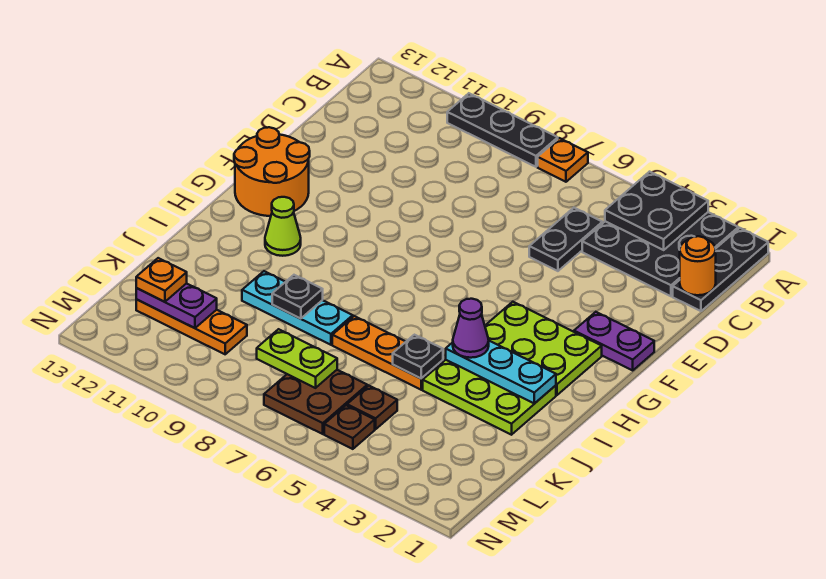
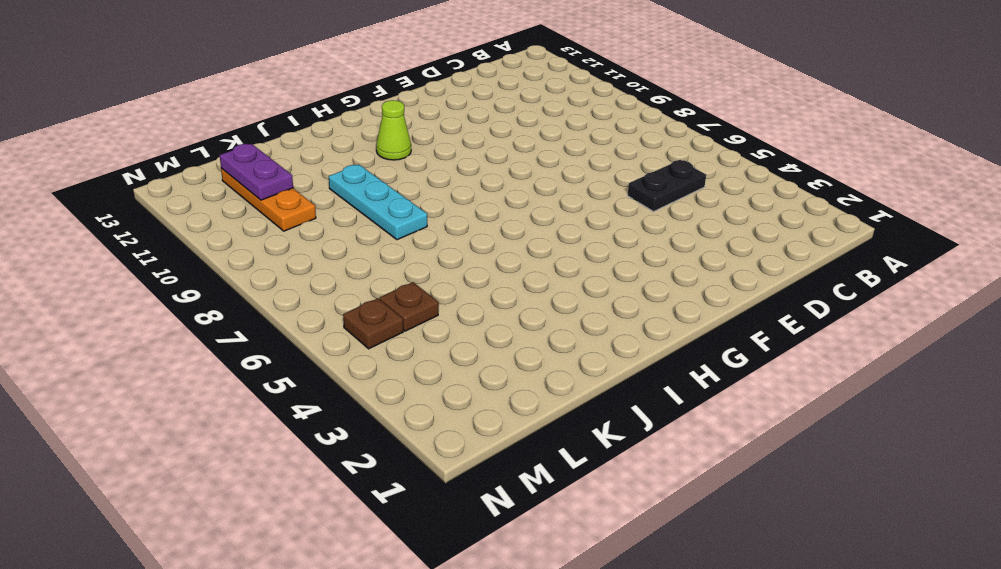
none -> black plate A1:C1 level 1
none -> black plate A2:C4 level 1
none -> orange plate A7 level 1

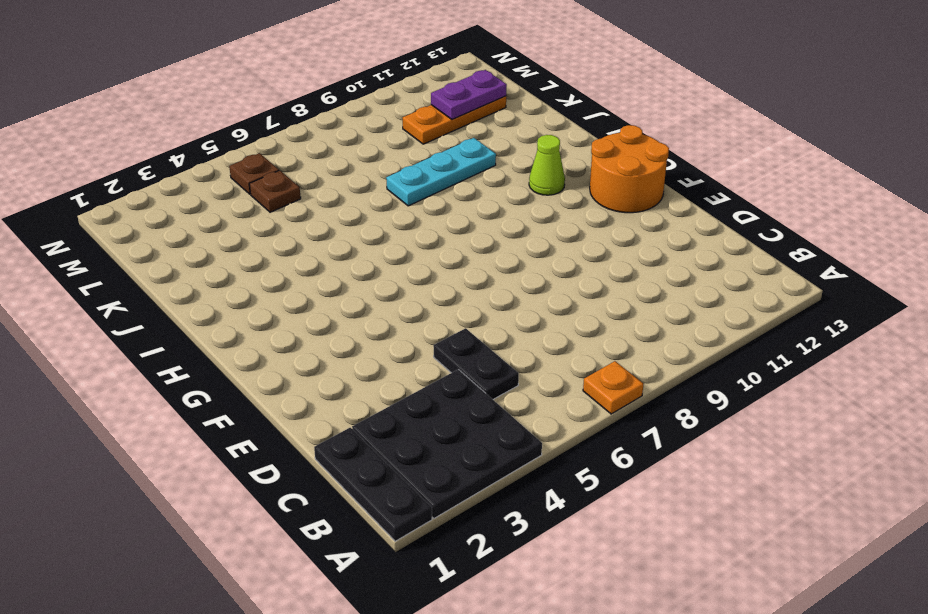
none -> black plate A8:A10 level 1
none -> purple plate F1:F2 level 1
none -> lime plate G2:H4 level 1

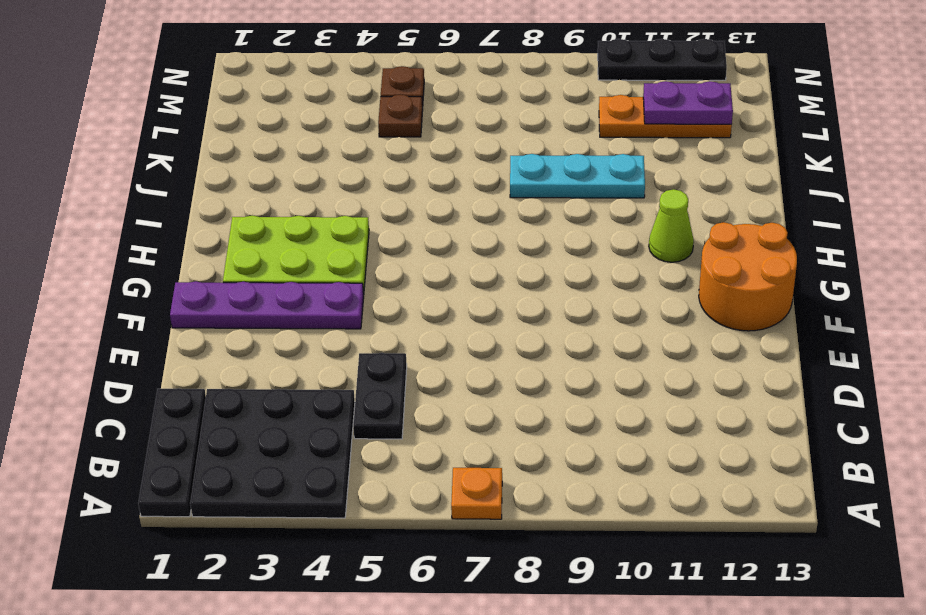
purple plate F1:F4 level 1 -> purple plate F1:F2 level 1
black plate N10:N12 level 1 -> black plate A8:A10 level 1
none -> lime plate I2:J4 level 1
none -> orange plate J5:J7 level 1
none -> brown plate L6:M7 level 1

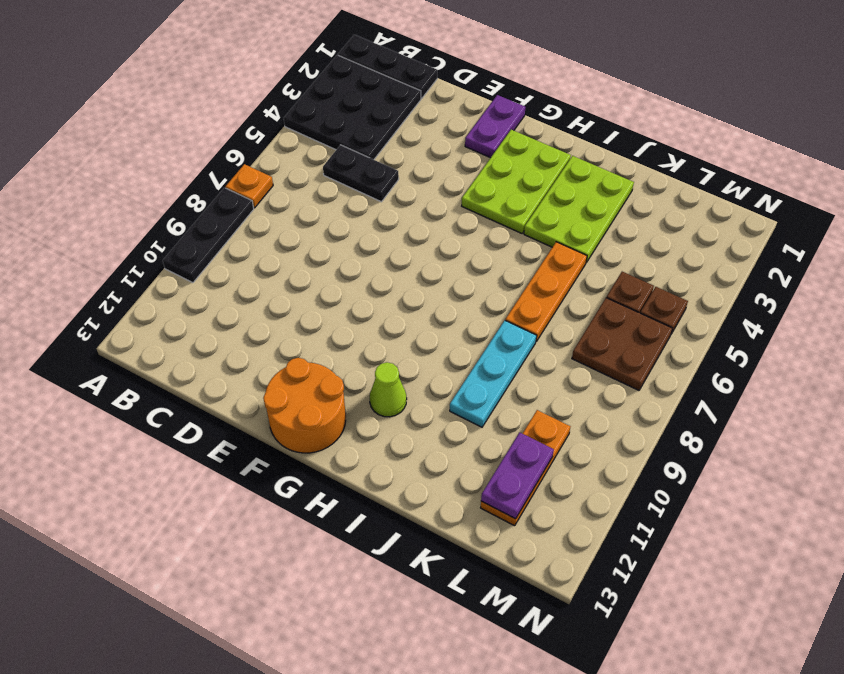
none -> black plate A3:B4 level 2
none -> orange round brick C1 level 2
none -> cyan plate I2:I4 level 2

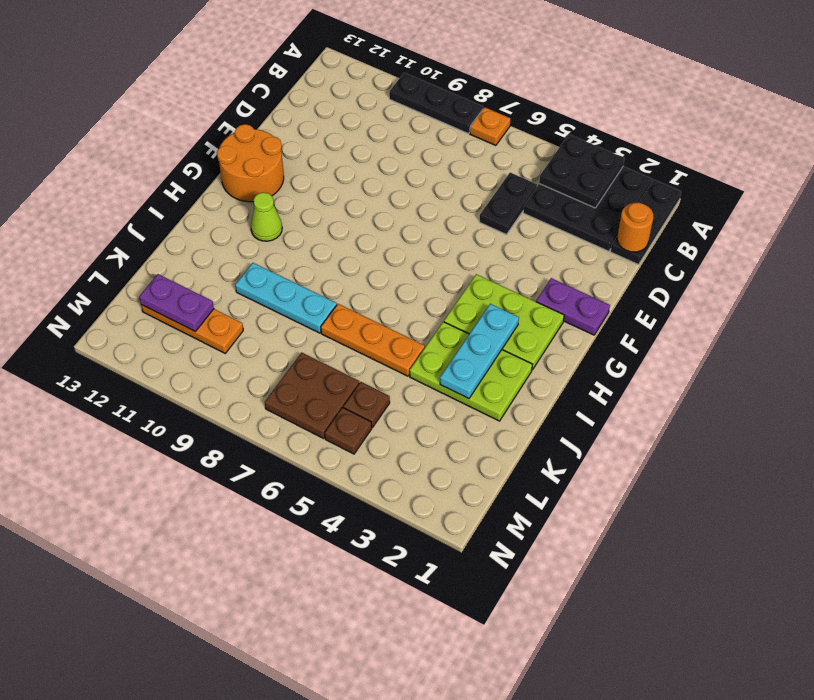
cyan plate H3:J3 level 2 -> cyan plate I2:I4 level 2
none -> black plate J5 level 2
none -> black plate J9 level 2
none -> lime plate L7:L8 level 2

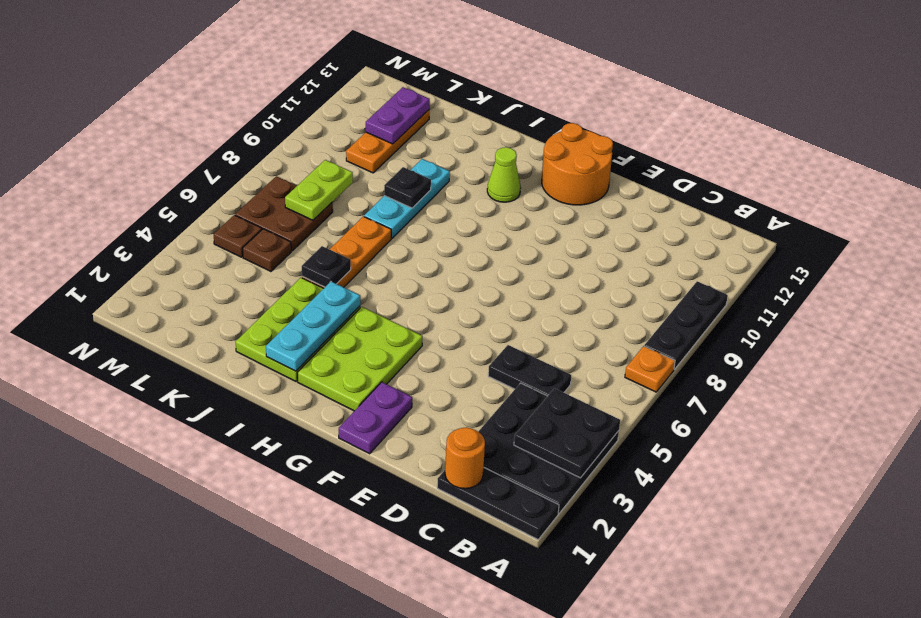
none -> purple cone I4 level 3
none -> orange plate L12 level 3

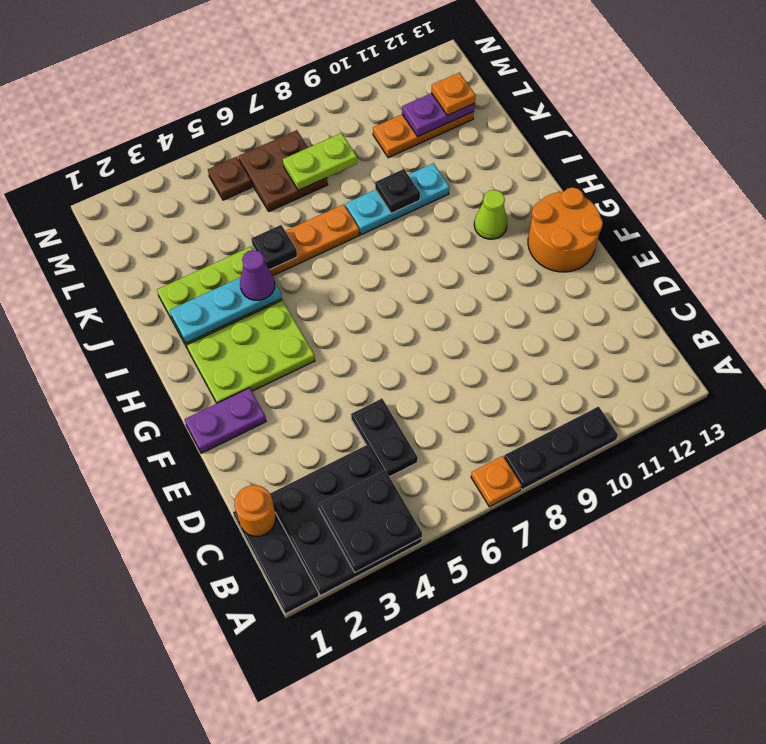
none -> brown plate L5 level 1

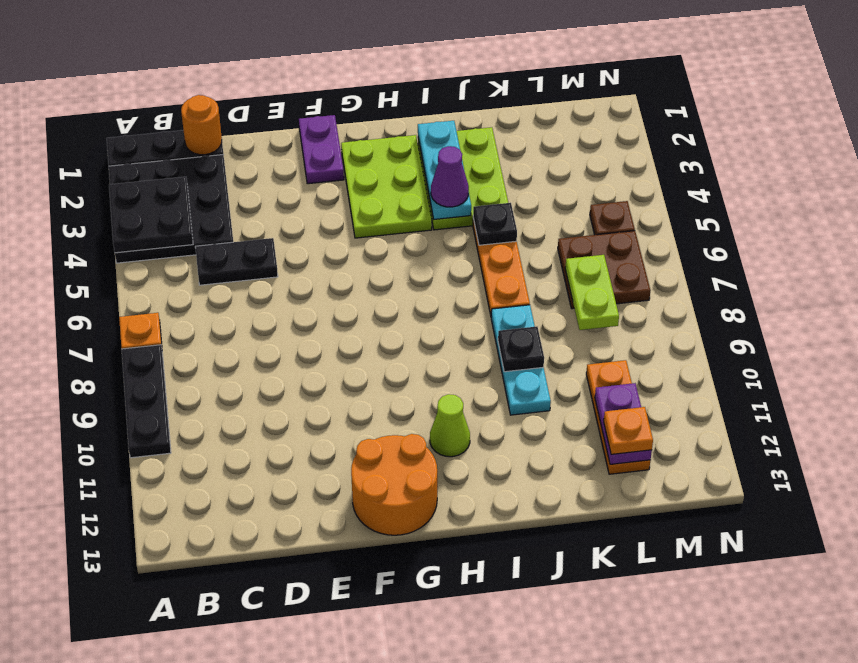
none -> brown plate L5 level 1

